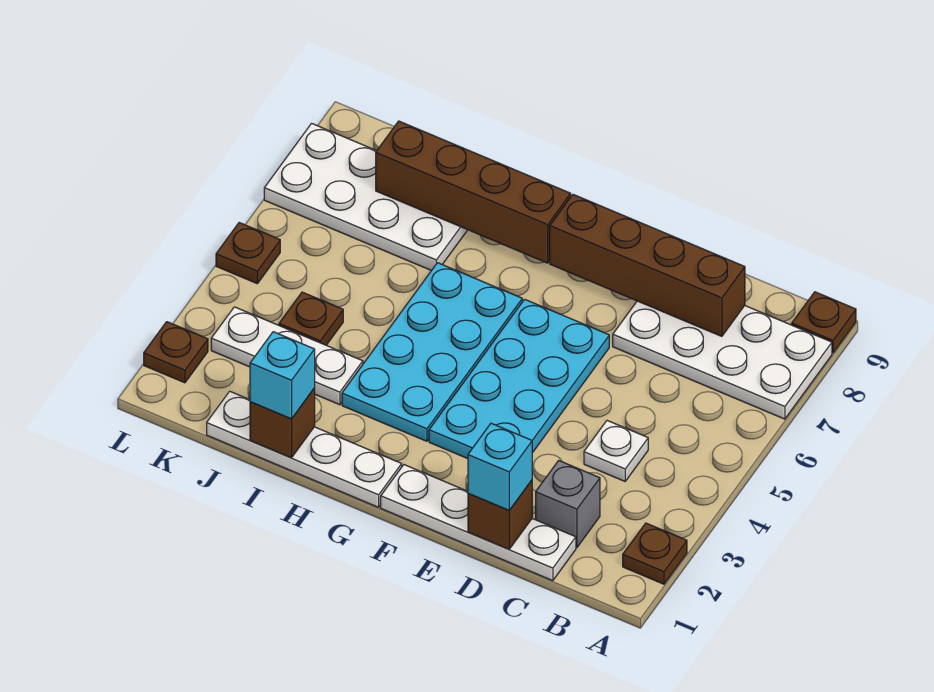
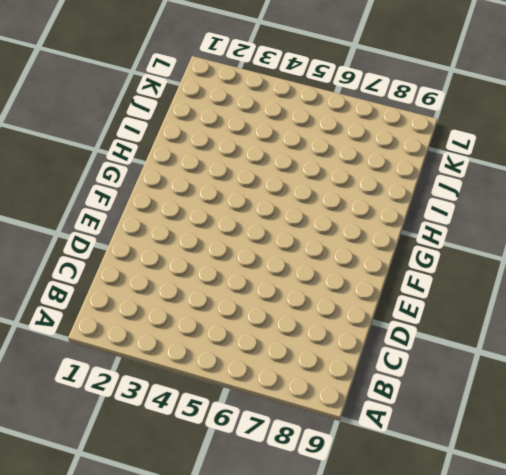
none -> brown plate A2 level 1
none -> white plate A7:D8 level 1
none -> brown plate A9 level 1

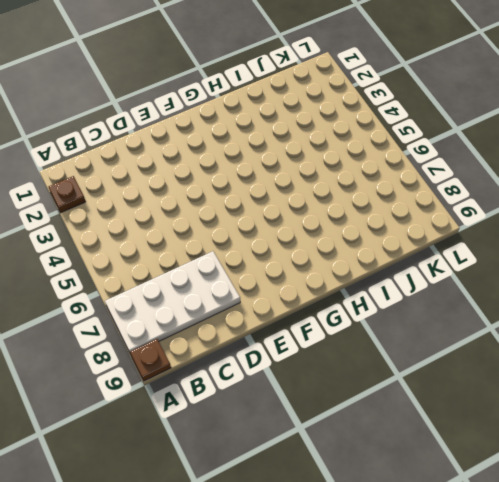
none -> white plate C1:F1 level 1
none -> grey brick C2 level 1
none -> white plate C4 level 1

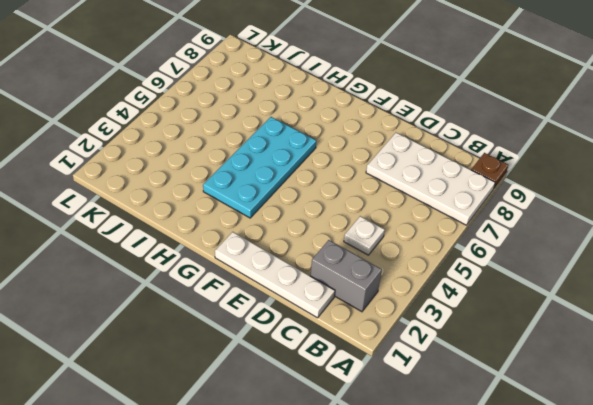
grey brick B2:C2 level 1 -> grey brick C2 level 1
none -> brown plate A2 level 1
none -> cyan plate E3:F6 level 1
none -> white plate G1:J1 level 1

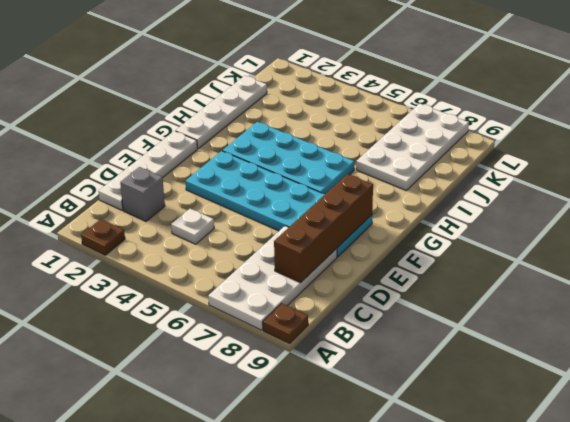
cyan plate E3:F8 level 1 -> cyan plate E3:F6 level 1
none -> white plate I3:K3 level 1
none -> brown plate J4 level 1
none -> brown plate L2 level 1

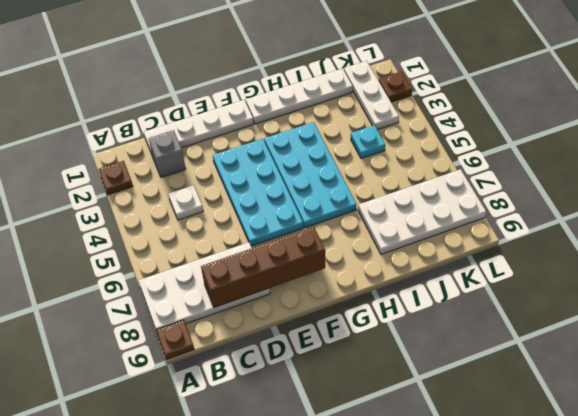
cyan plate J4 level 1 -> brown plate J4 level 1
white plate K1:K3 level 1 -> white plate I3:K3 level 1
none -> brown plate L5 level 1
none -> brown brick D1 level 2
none -> brown brick G8:J8 level 2

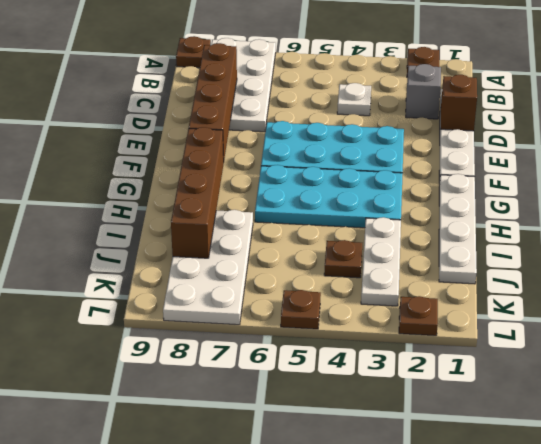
none -> brown brick I1 level 2
none -> cyan brick D1 level 3
none -> cyan brick I1 level 3

